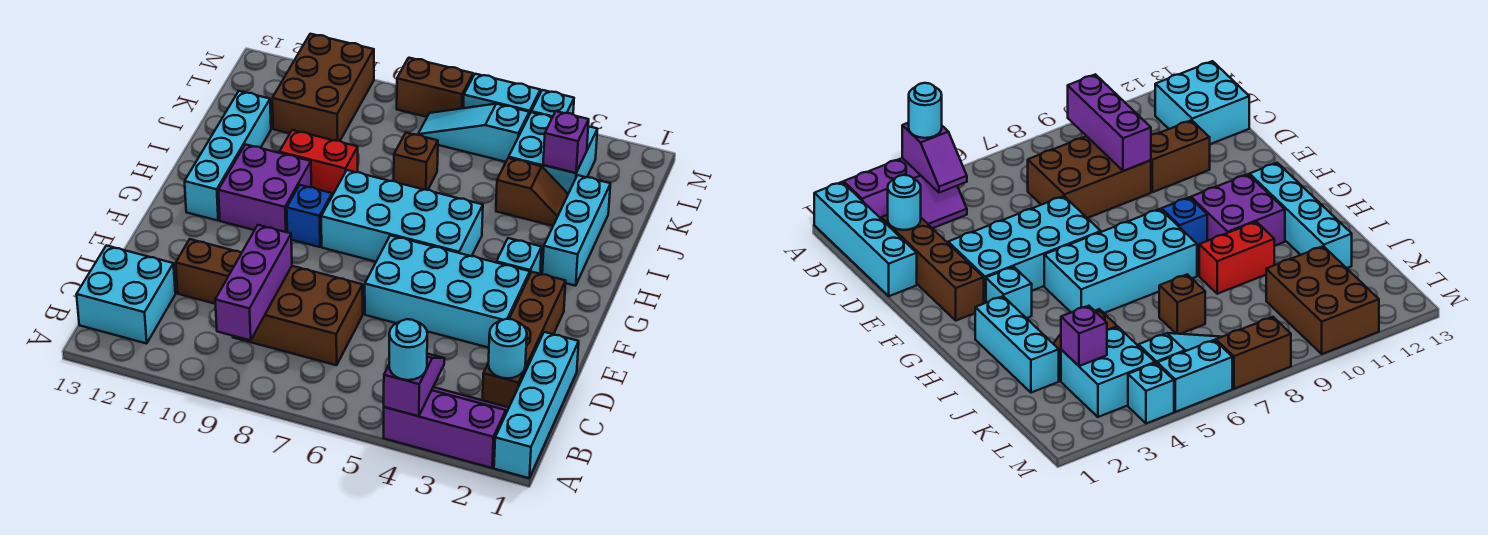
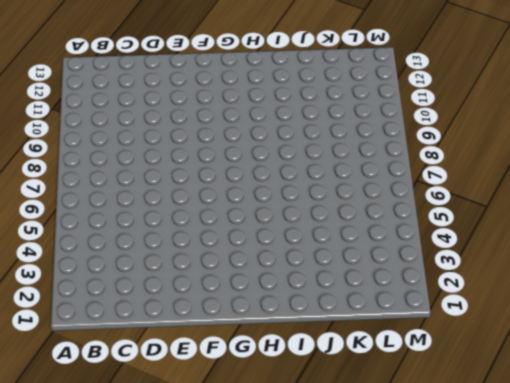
none -> cyan brick A1:D1 level 1
none -> purple slope A2:B4 level 1 top A
none -> cyan brick B12:C13 level 1

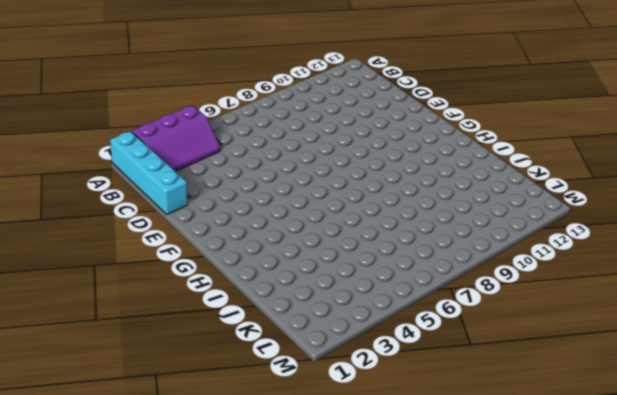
none -> cyan brick B12:C13 level 1
none -> brown brick C2:F2 level 1
none -> brown brick C7:D9 level 1

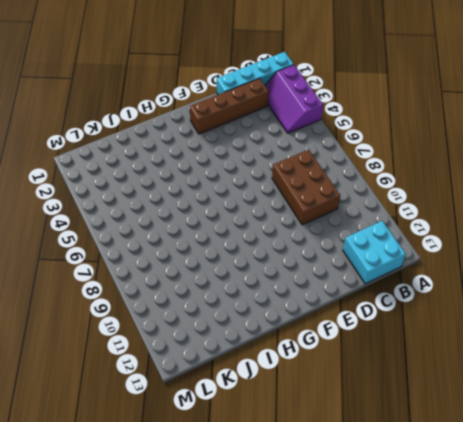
none -> brown brick D10:D11 level 1
none -> cyan brick E3:F6 level 1
none -> cyan brick G3 level 1

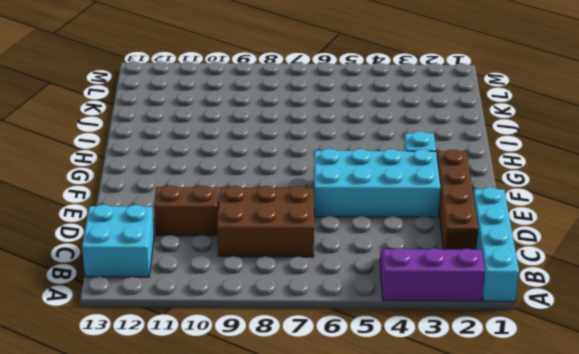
none -> cyan brick G5:H8 level 1
none -> blue brick G9 level 1
none -> purple brick G10:H11 level 1

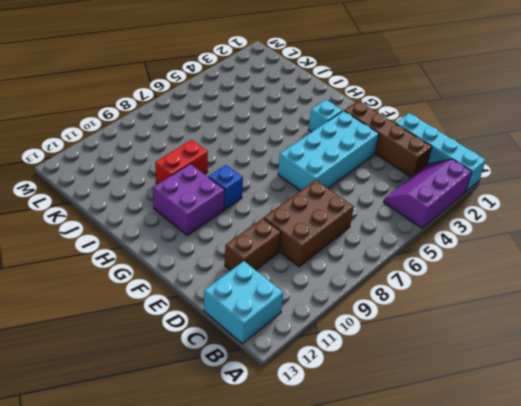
none -> cyan brick G5:H8 level 1
none -> cyan brick G12:J12 level 1
none -> cyan brick H2:J2 level 1

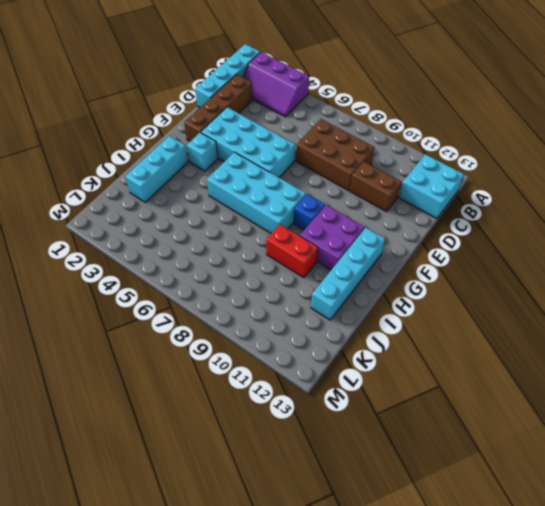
none -> brown slope J3:J4 level 1 top 4
none -> brown brick J7 level 1
none -> cyan brick K3:L4 level 1

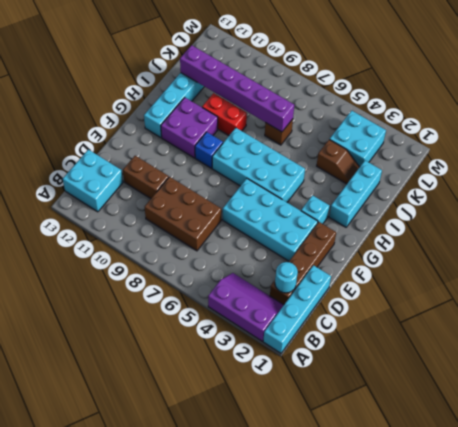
purple brick J7:J12 level 2 -> none
none -> brown brick K10:M11 level 1
none -> cyan slope L5:L7 level 1 top 5
none -> cyan brick M4 level 1

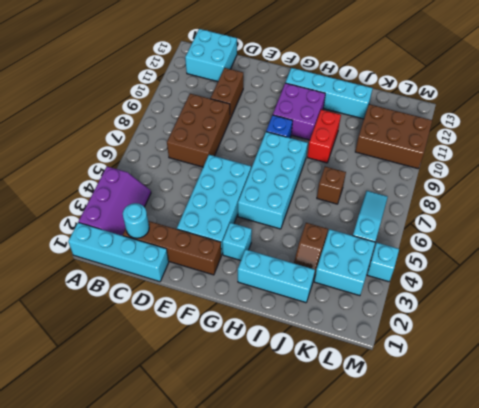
none -> cyan brick M5:M6 level 1
none -> brown brick M7:M8 level 1
none -> purple slope A4:B4 level 2 top A

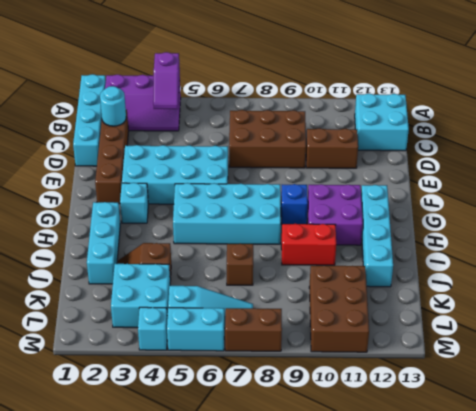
none -> purple brick B9:D9 level 2
none -> purple brick K3 level 2
none -> cyan round brick A4 level 3

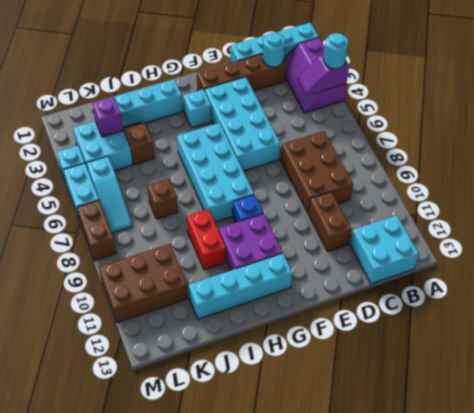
none -> purple brick B9:D9 level 2

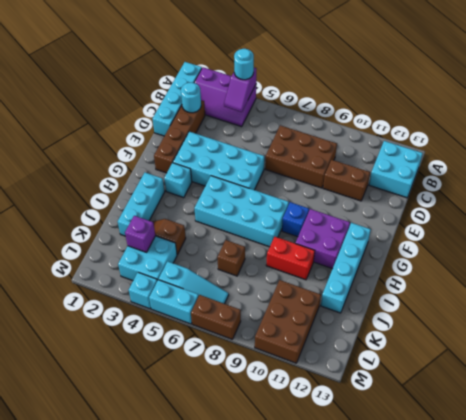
none -> purple brick B9:D9 level 2

